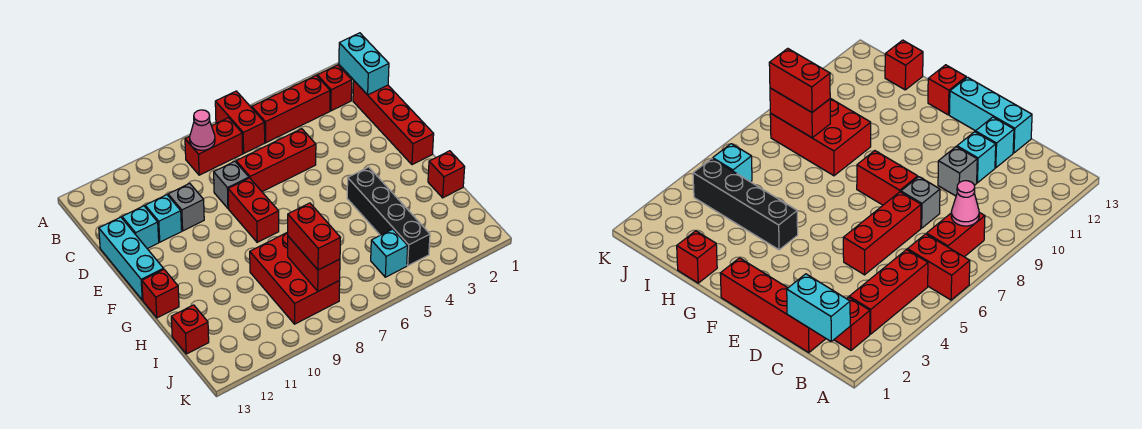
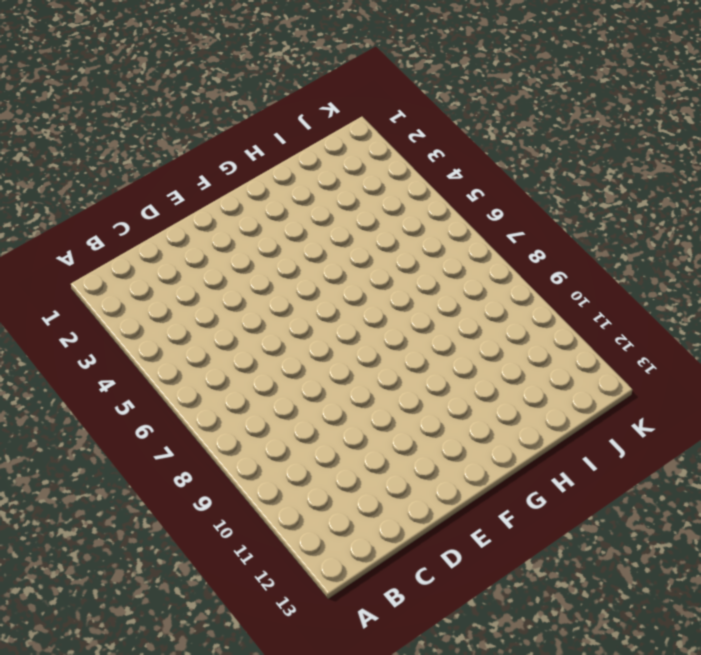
none -> red brick A6:B6 level 1
none -> red brick B2 level 1
none -> red brick B3:B5 level 1

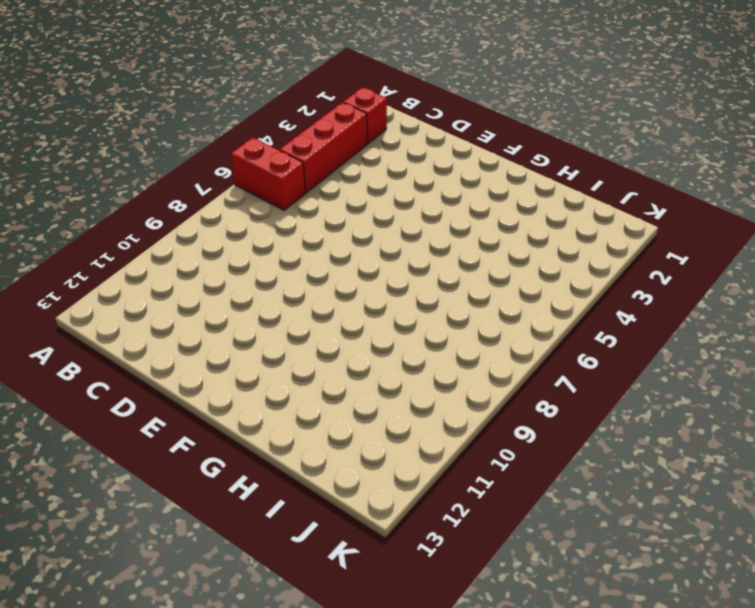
none -> red brick B7:B8 level 1
none -> red brick C1:F1 level 1
none -> red brick D5:D7 level 1

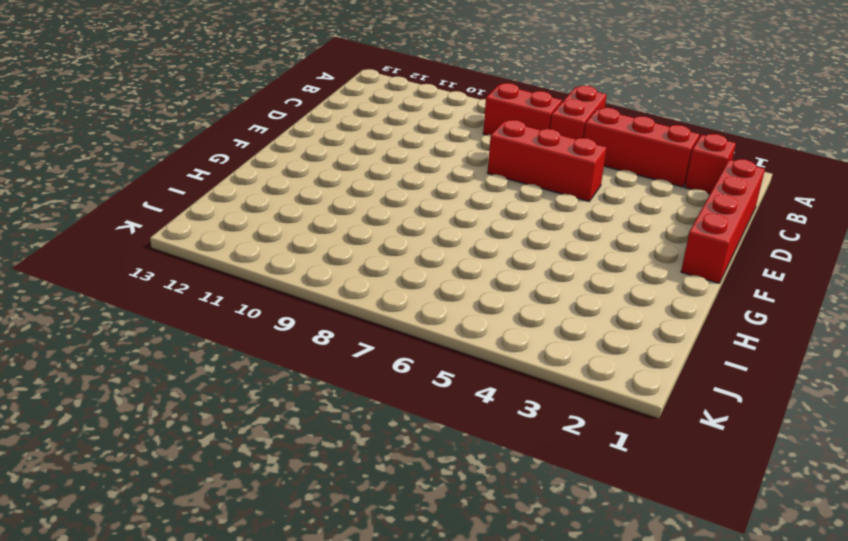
none -> grey brick D8 level 1
none -> grey brick D10 level 1
none -> cyan brick D11 level 1

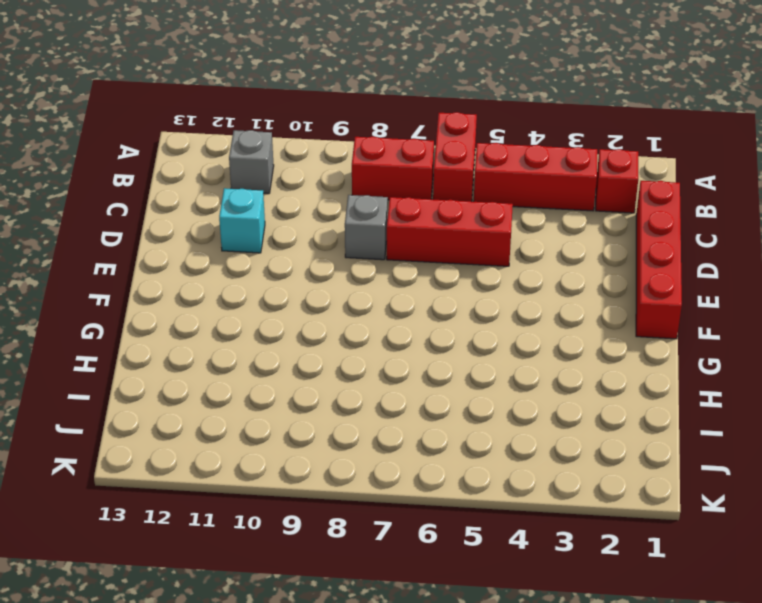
grey brick B11 level 1 -> grey brick D10 level 1
none -> cyan brick D12 level 1
none -> cyan brick D13:F13 level 1
none -> red brick E8:F8 level 1

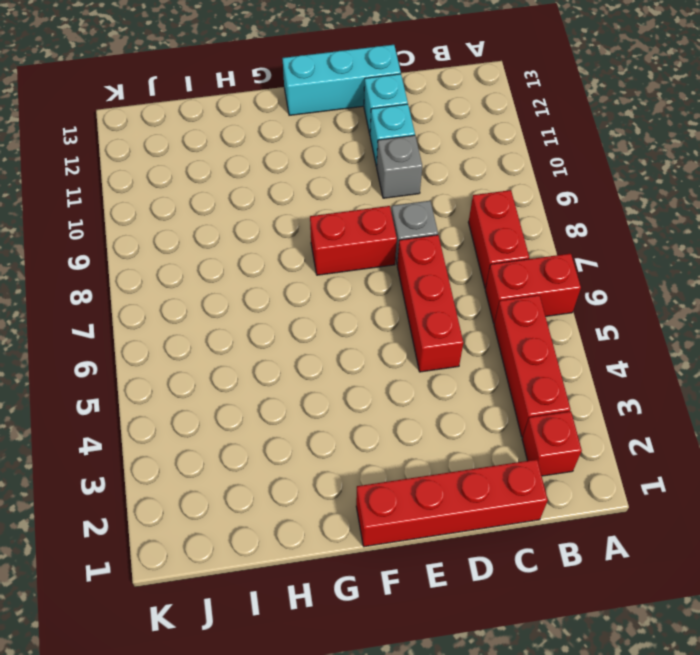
none -> black brick G4:J4 level 1
none -> red brick G13 level 1
none -> red brick H1 level 1

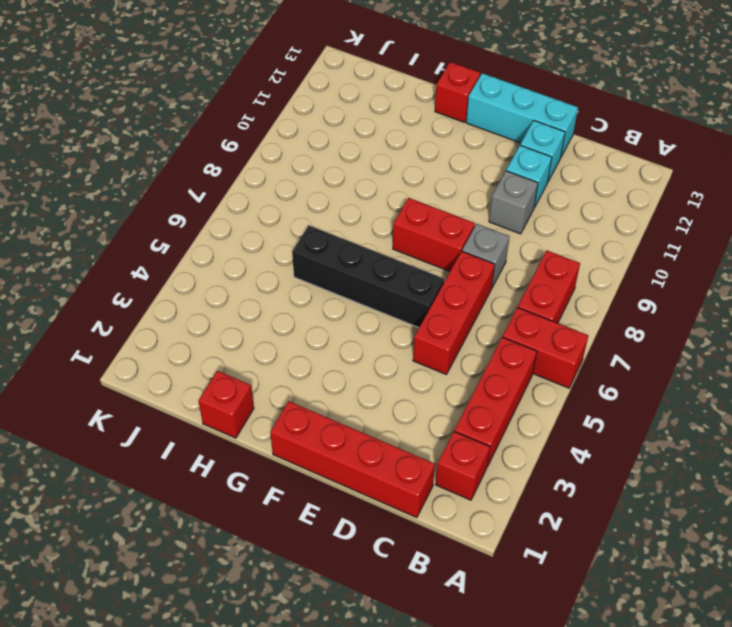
black brick E6:H6 level 1 -> black brick G4:J4 level 1
none -> red brick H8:J9 level 1
none -> red brick I13 level 1
none -> cyan brick J5 level 1

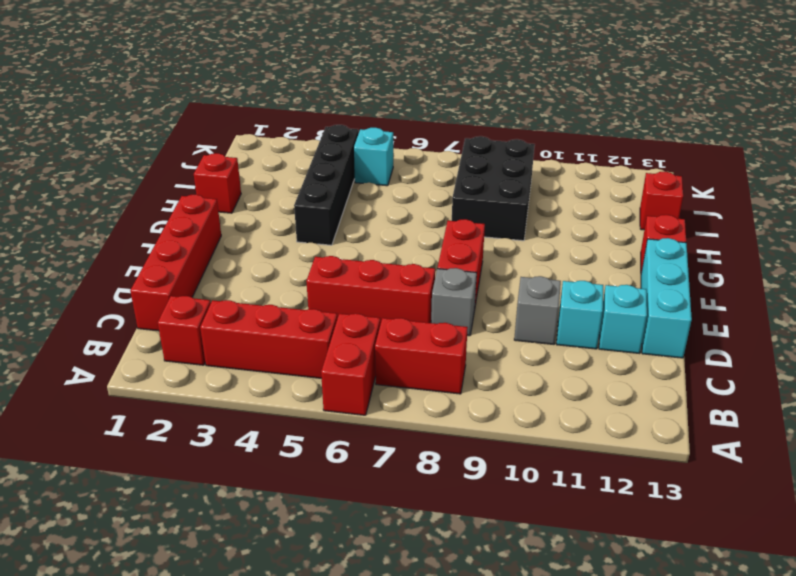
black brick H8:J9 level 1 -> red brick H8:J9 level 1
none -> cyan brick B1:C1 level 2
none -> pink cone B8 level 2
none -> red brick I8:J8 level 2

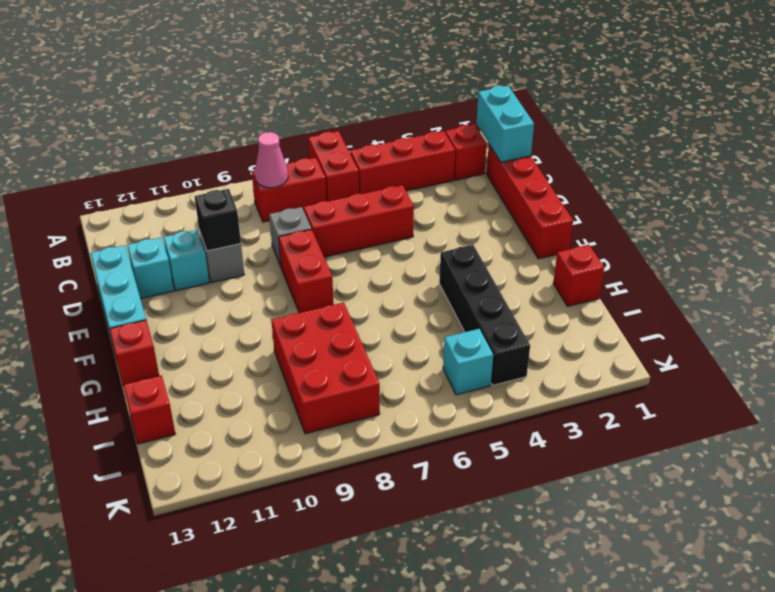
black brick D10 level 2 -> none
none -> red brick I8:J8 level 2
none -> red brick I8:J8 level 3

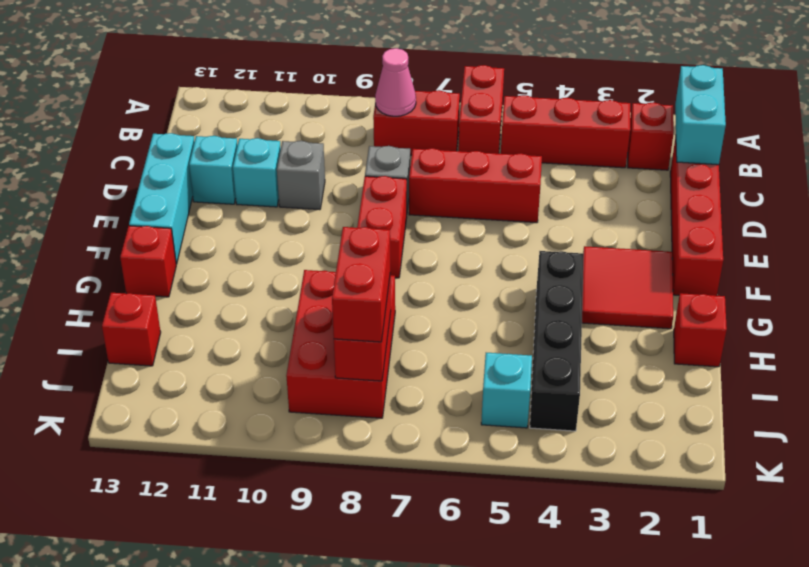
red tile F2:G3 level 1 -> none

